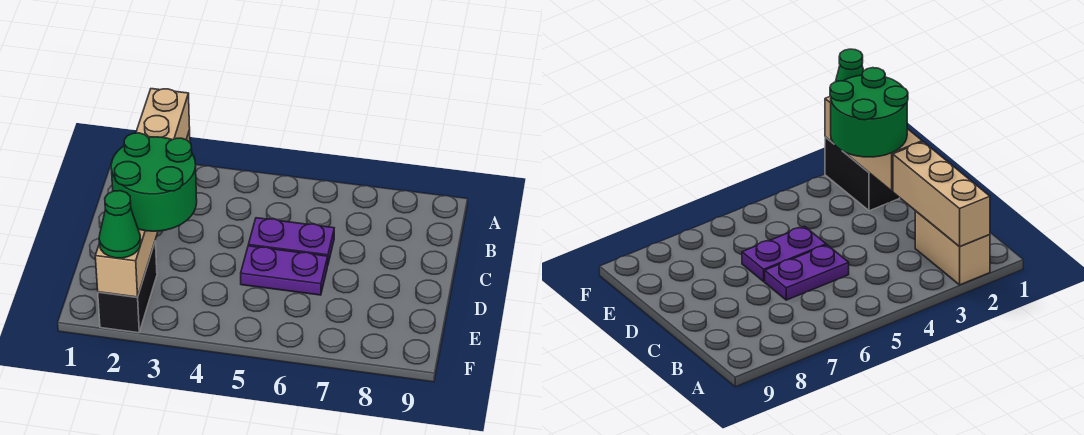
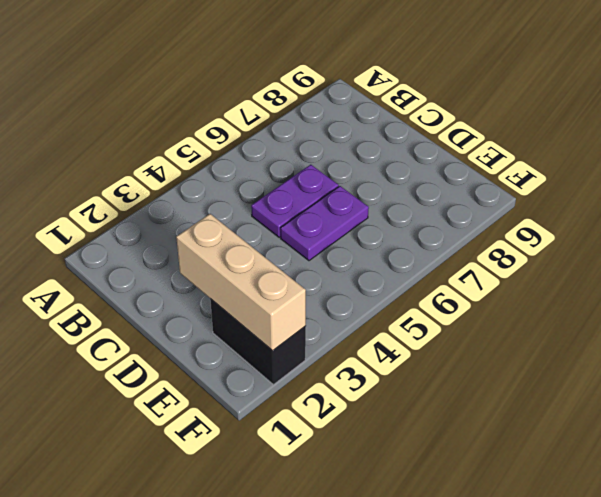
none -> tan brick A2:B2 level 1
none -> tan brick A2:C2 level 2

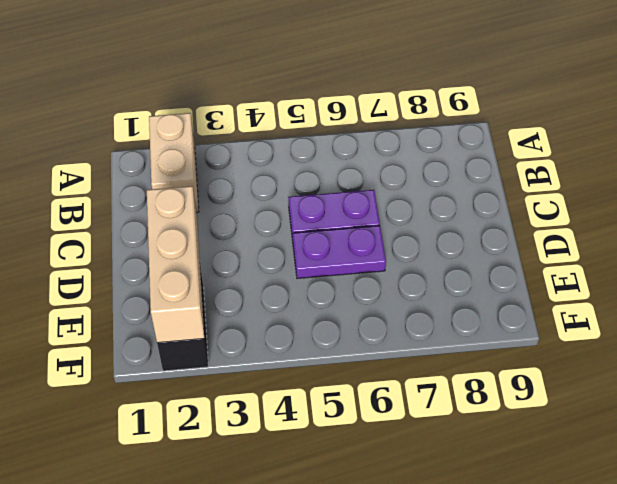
none -> tan brick A2:C2 level 2
none -> green round brick D2:E3 level 3

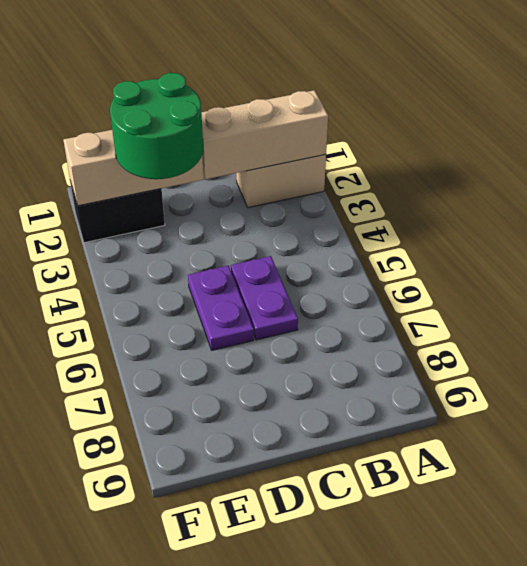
none -> green cone F2 level 3

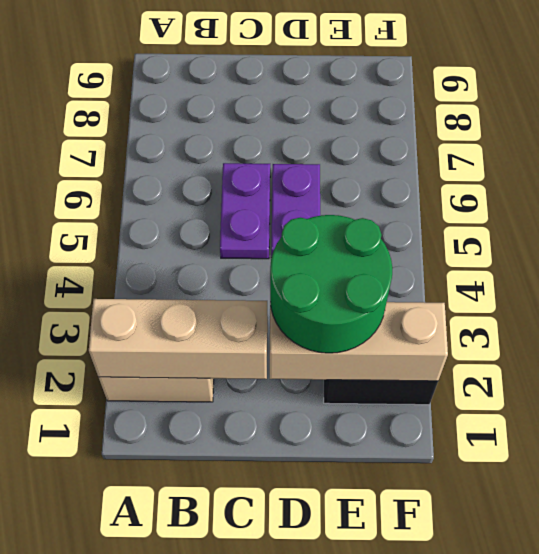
none -> green cone F2 level 3

